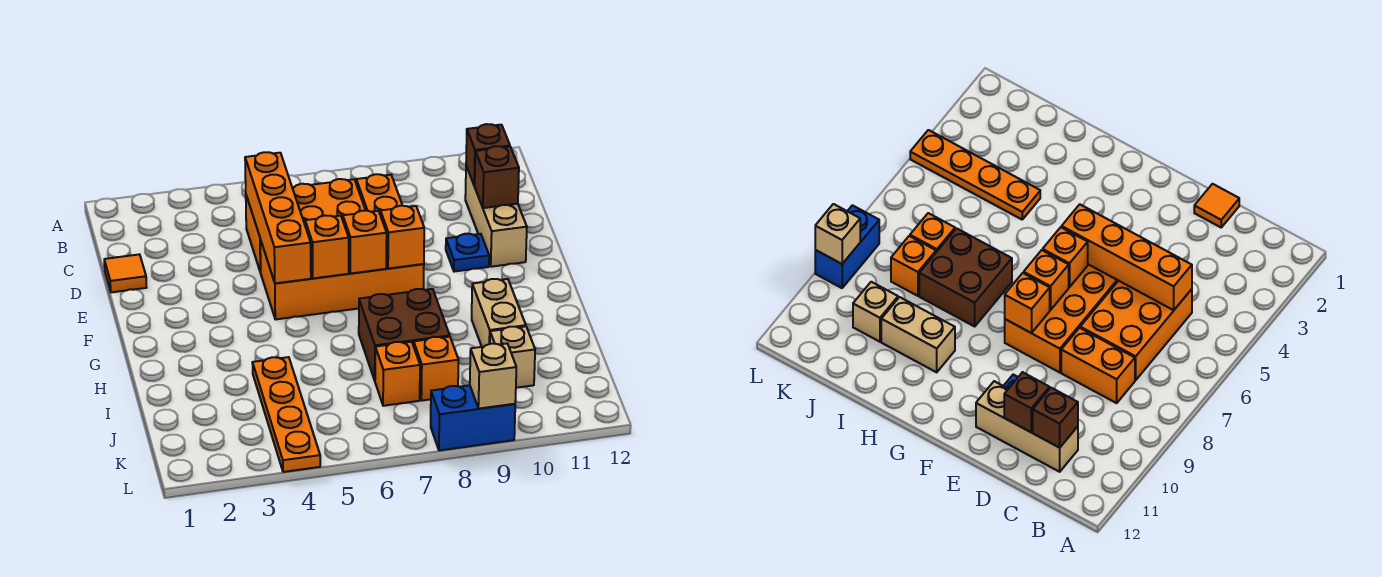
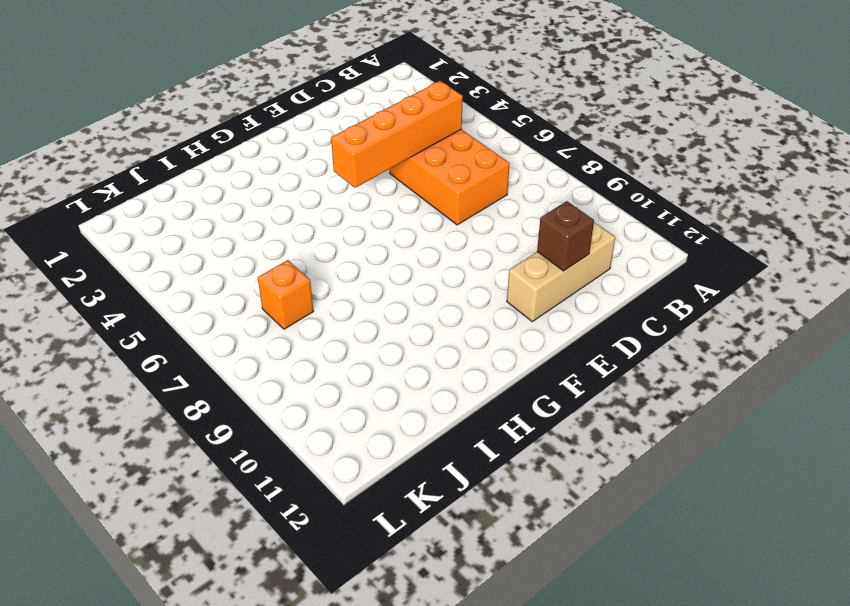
none -> orange brick C8:D8 level 1
none -> orange tile D1 level 1
none -> orange brick E5:F8 level 1

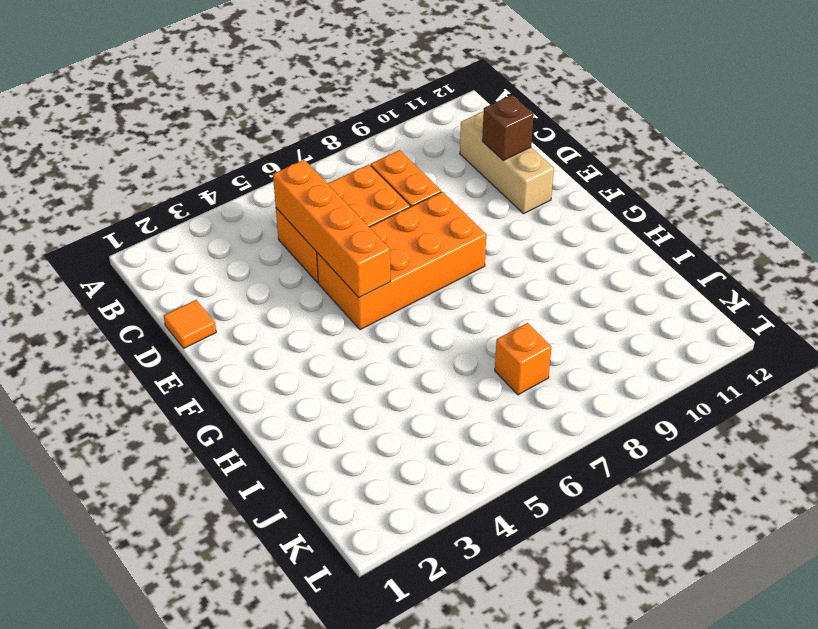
none -> blue plate E10 level 1
none -> brown brick H7:I8 level 1
none -> tan brick H10:I10 level 1

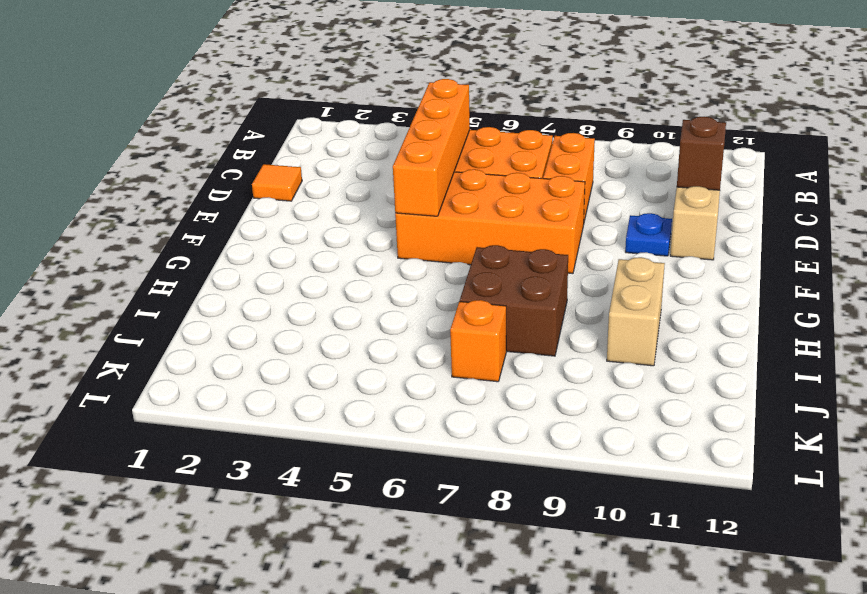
none -> orange plate I4:L4 level 1
none -> orange brick J8 level 1
none -> tan brick J10 level 1

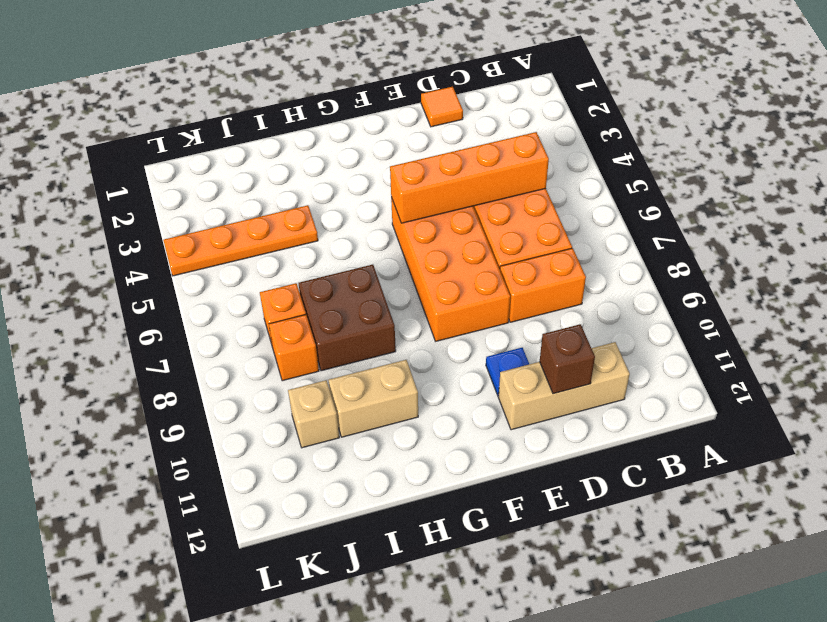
none -> blue brick L8:L9 level 1
none -> brown brick C11 level 2
none -> orange brick F6 level 2

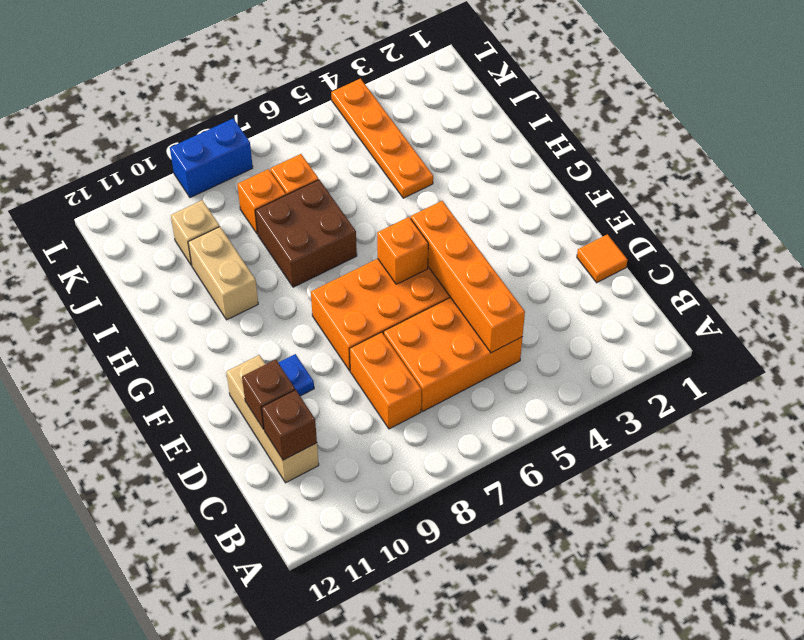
none -> orange brick F7 level 2
none -> orange brick F8 level 2
none -> tan brick L9 level 2

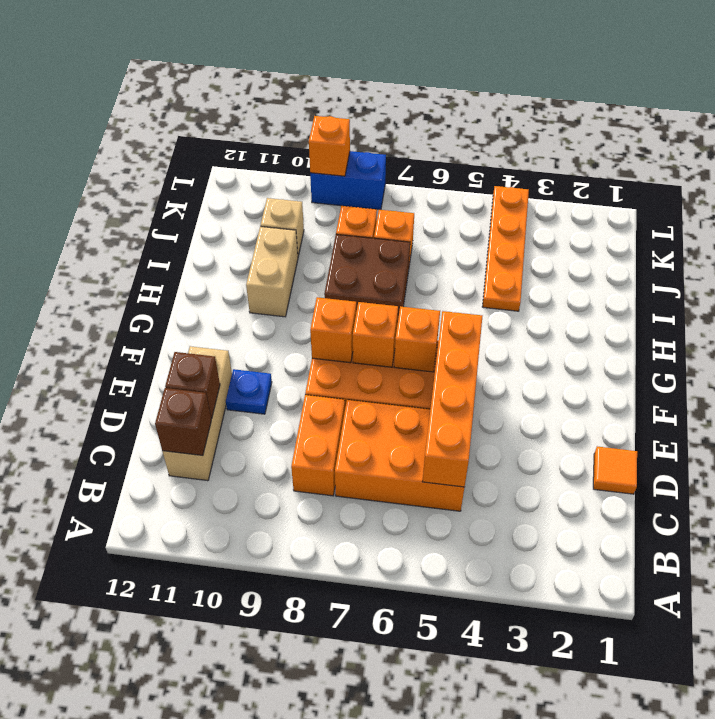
orange brick L9 level 2 -> tan brick L9 level 2

